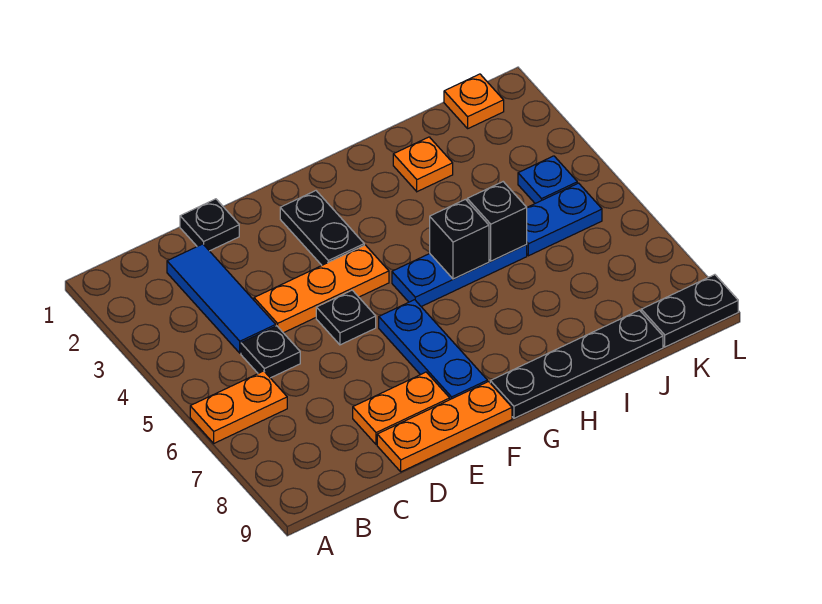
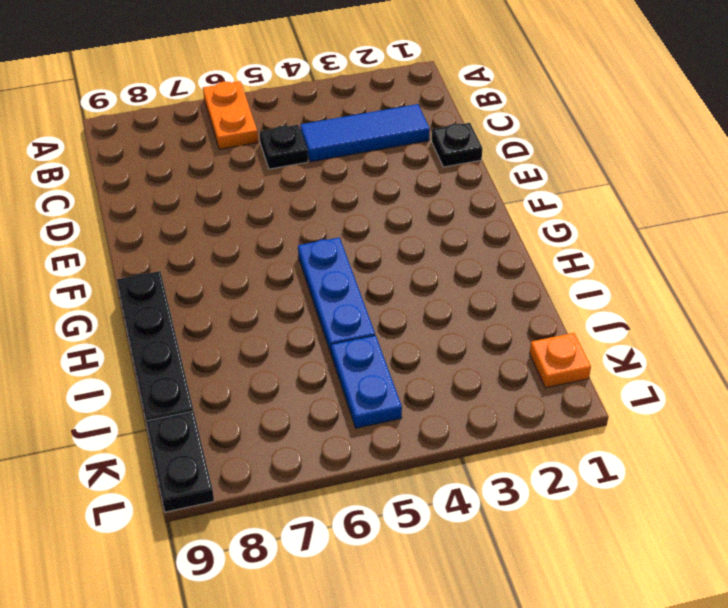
none -> orange plate D4:F4 level 1
none -> orange plate D8:E8 level 1
none -> orange plate D9:F9 level 1

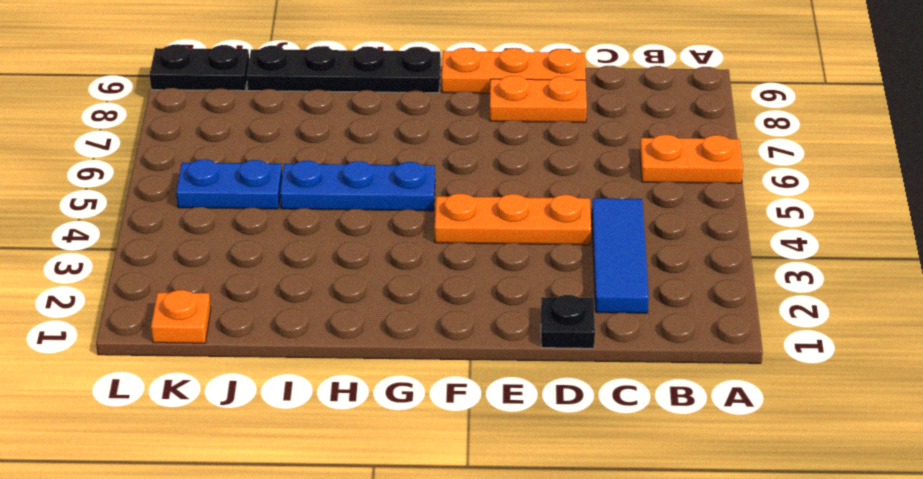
none -> black plate C5 level 1
none -> black plate E5 level 1
none -> black plate F2:F3 level 1

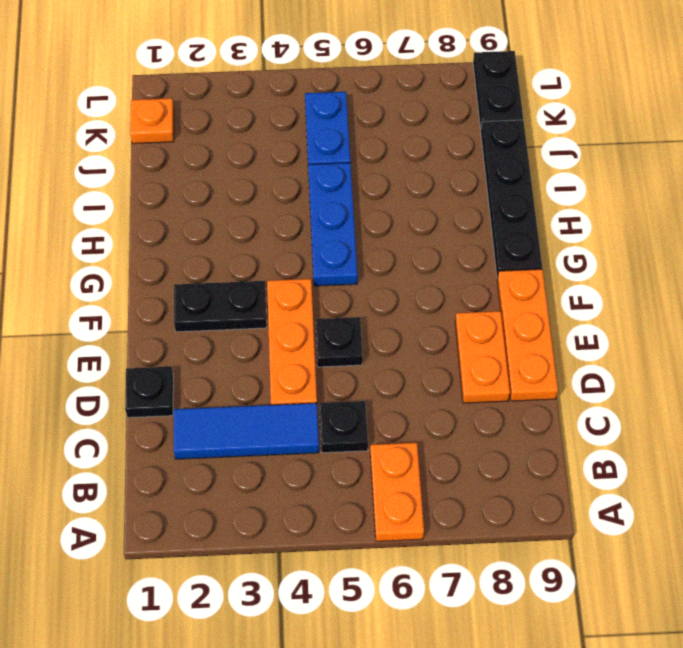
none -> blue plate F6:F8 level 1
none -> orange plate I2 level 1
none -> blue plate K4 level 1

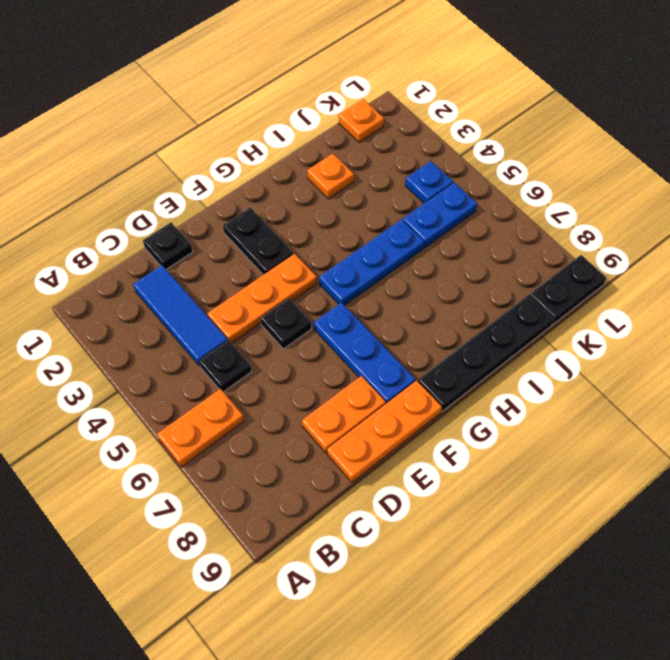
none -> black brick H5 level 2
none -> black brick I5 level 2

